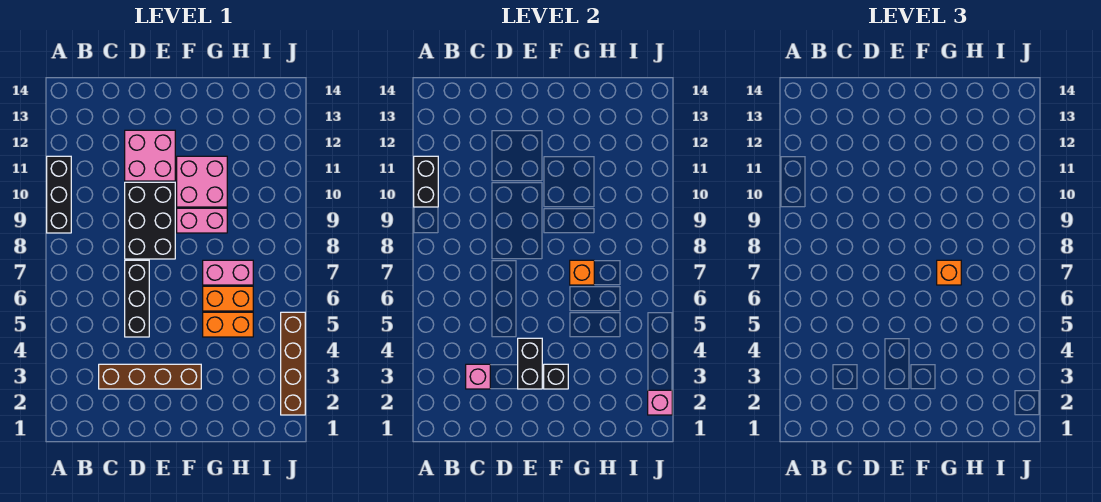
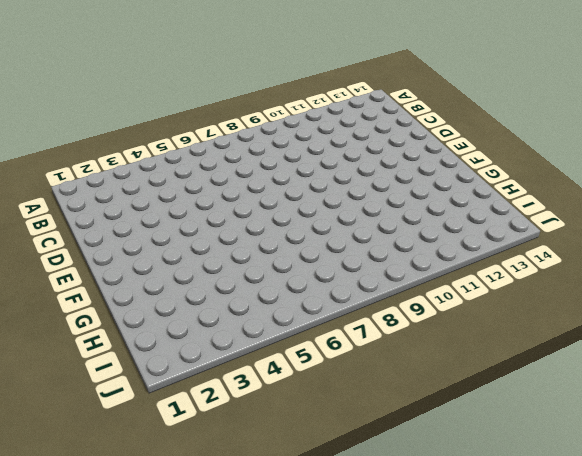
none -> black brick A9:A11 level 1
none -> brown brick C3:F3 level 1
none -> black brick D5:D7 level 1

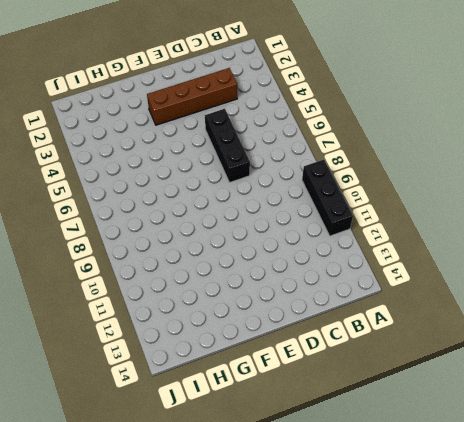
none -> black brick D8:E10 level 1
none -> pink brick D11:E12 level 1
none -> pink brick F9:G9 level 1

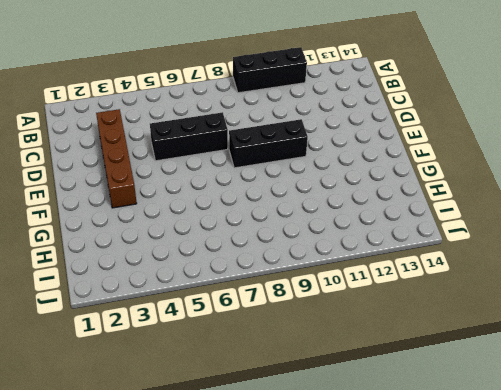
black brick E8:E10 level 1 -> black brick D8:E10 level 1
none -> pink brick D11:E12 level 1
none -> pink brick F9:G9 level 1
none -> pink brick F10:G11 level 1

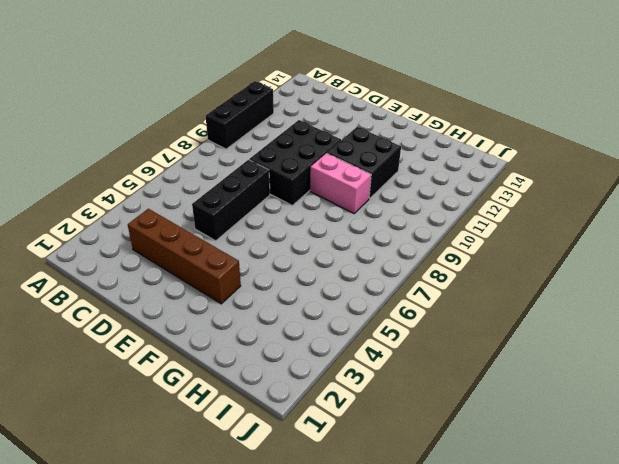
black brick F10:G11 level 1 -> pink brick F10:G11 level 1
none -> pink brick D11:E12 level 1
none -> orange brick G5:H5 level 1
none -> orange brick G6:H6 level 1

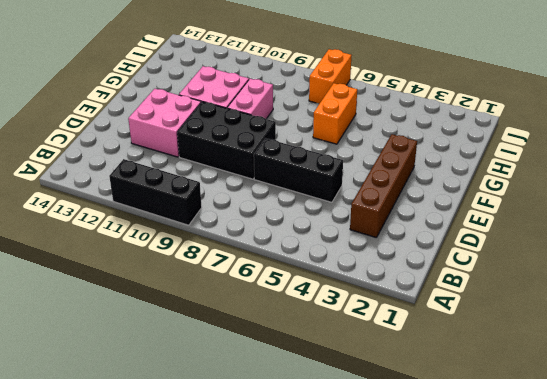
orange brick I7:J7 level 1 -> orange brick G5:H5 level 1
none -> pink brick G7:H7 level 1
none -> brown brick J2:J5 level 1
none -> black brick A10:A11 level 2

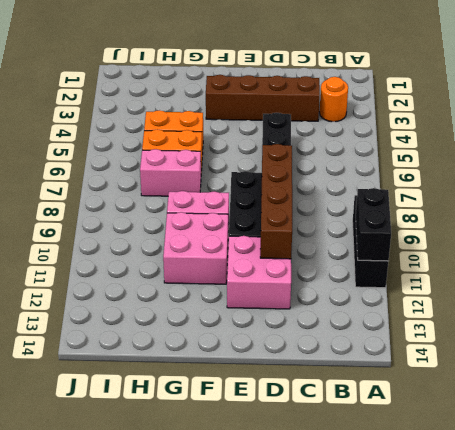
orange round brick B3 level 1 -> none
brown brick D8:D11 level 2 -> brown brick J2:J5 level 1
none -> pink brick C3 level 2
none -> black brick E3:E4 level 2
none -> black brick F3 level 2

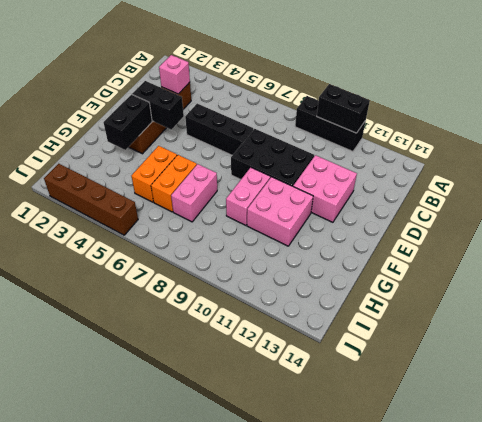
black brick F3:G3 level 2 -> black brick F3 level 2
none -> orange brick G7 level 2
none -> pink brick J2 level 2
none -> orange brick G7 level 3

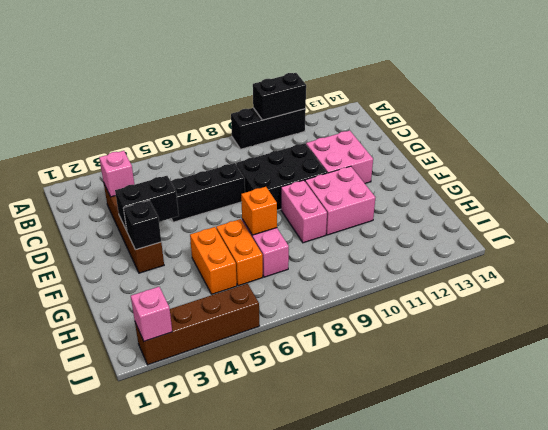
none -> orange brick G7 level 3

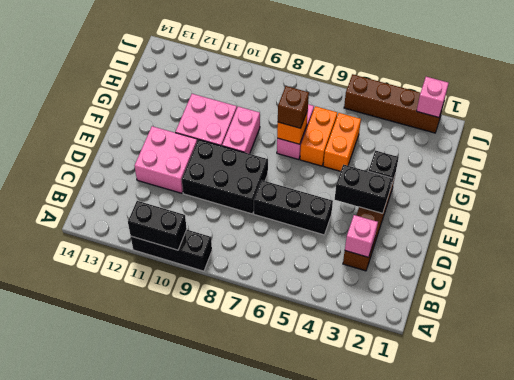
brown brick G7 level 3 -> orange brick G7 level 3

